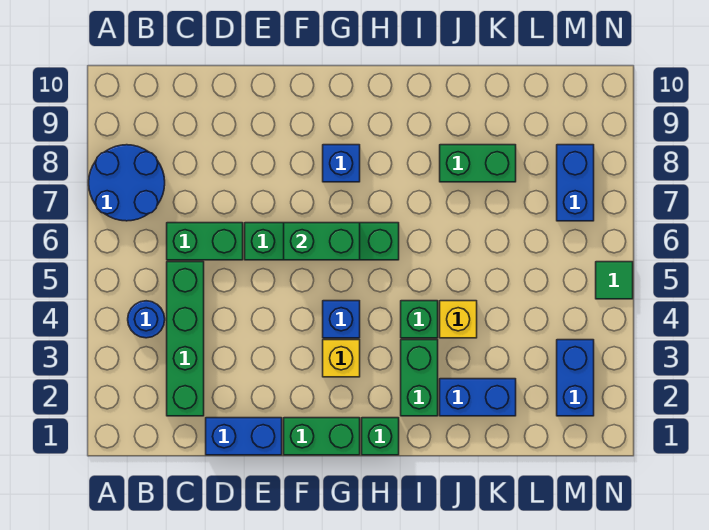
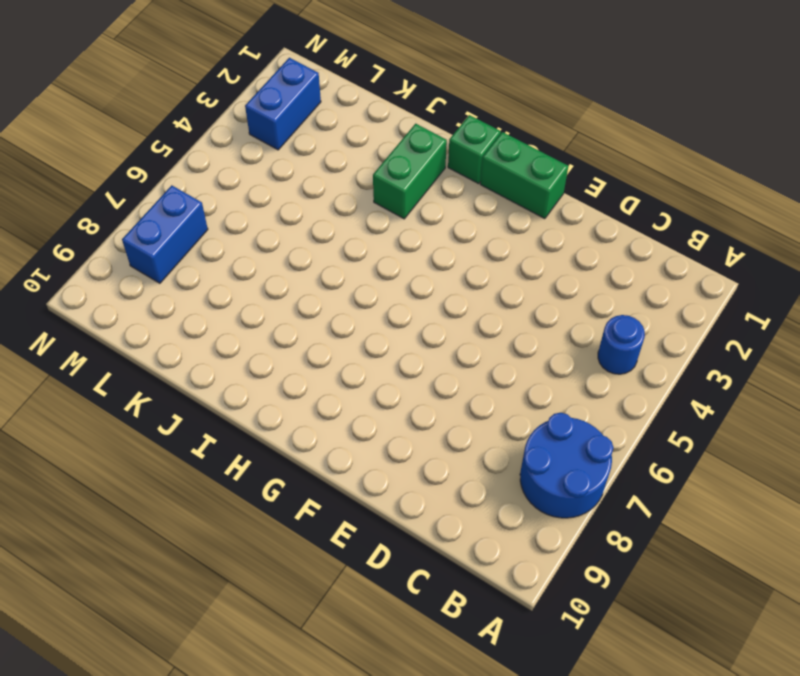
none -> green brick C2:C5 level 1
none -> green brick C6:D6 level 1
none -> blue brick D1:E1 level 1

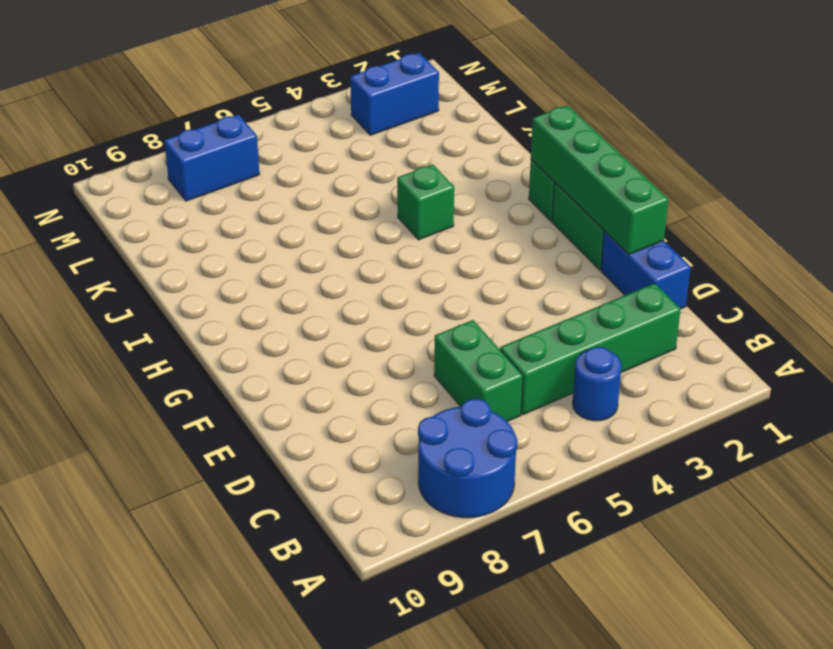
green brick E1:H1 level 2 -> green brick E6:H6 level 1
none -> yellow brick G3 level 1
none -> blue brick G4 level 1
none -> blue brick G8 level 1

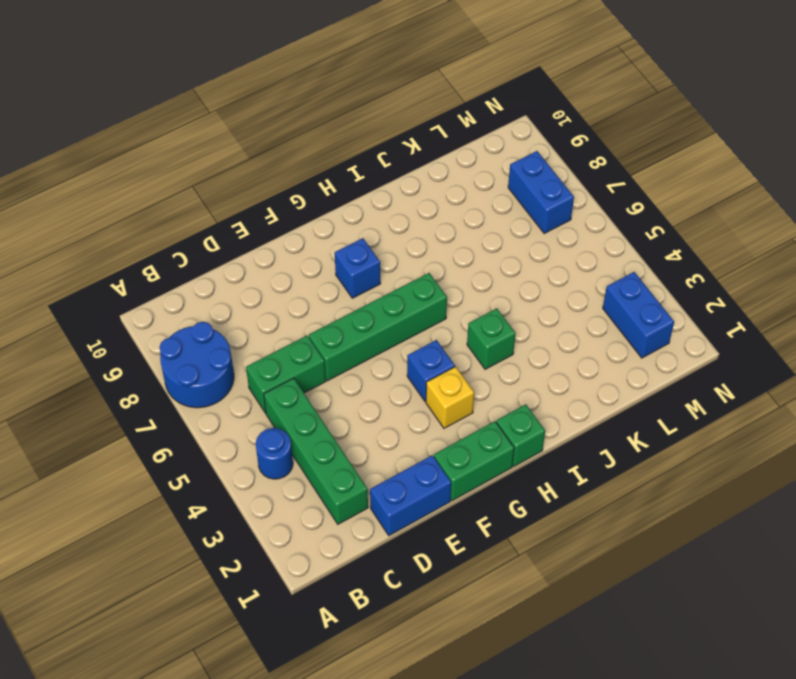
none -> green brick I2:I3 level 1
none -> blue brick J2:K2 level 1
none -> yellow brick J4 level 1

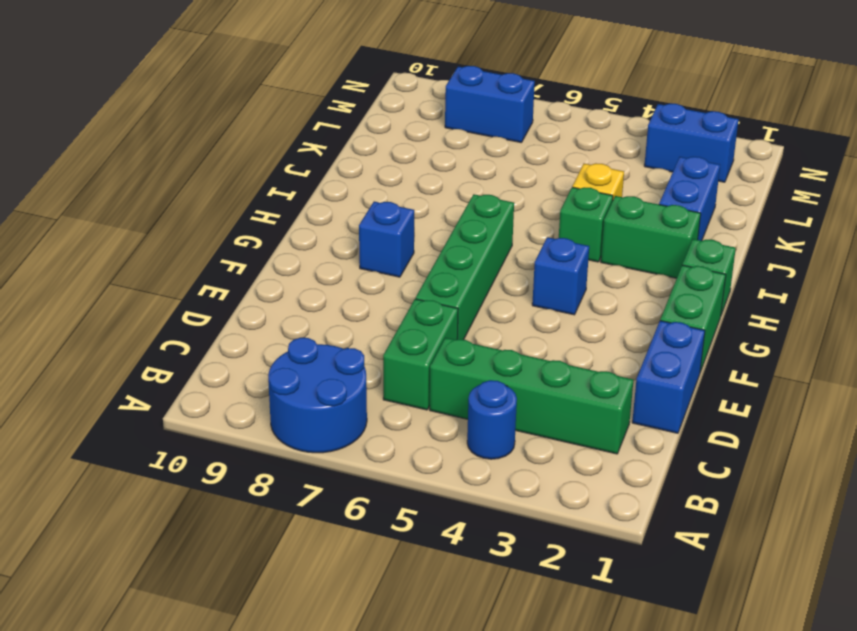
none -> yellow brick G3 level 1
none -> green brick J8:K8 level 1
none -> green tile N5 level 1

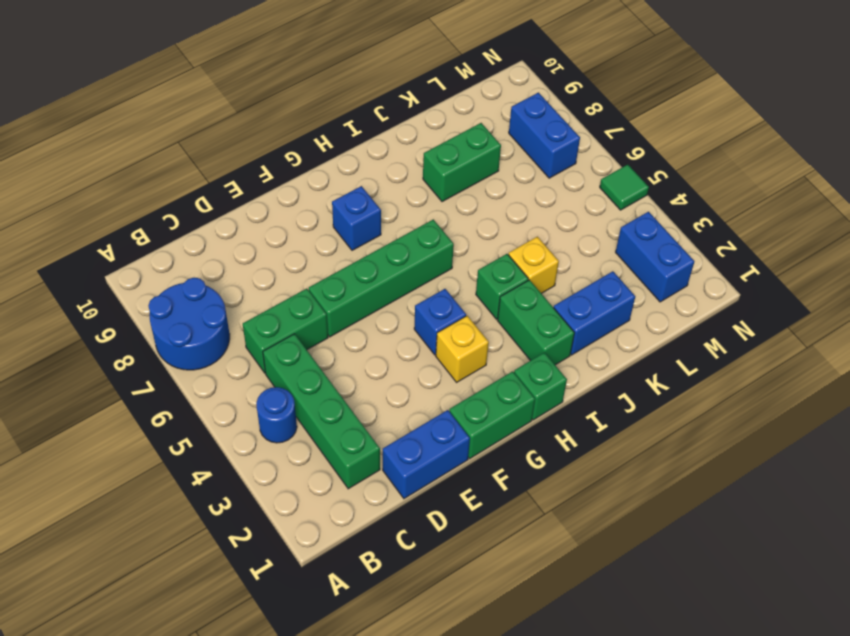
none -> green brick F6:G6 level 2

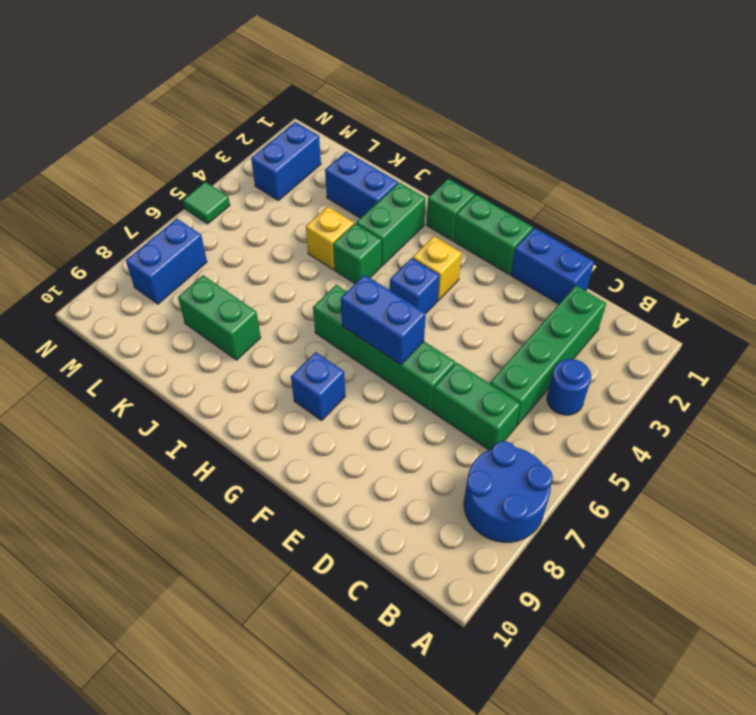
blue brick F6:G6 level 2 -> green brick F6:G6 level 2

